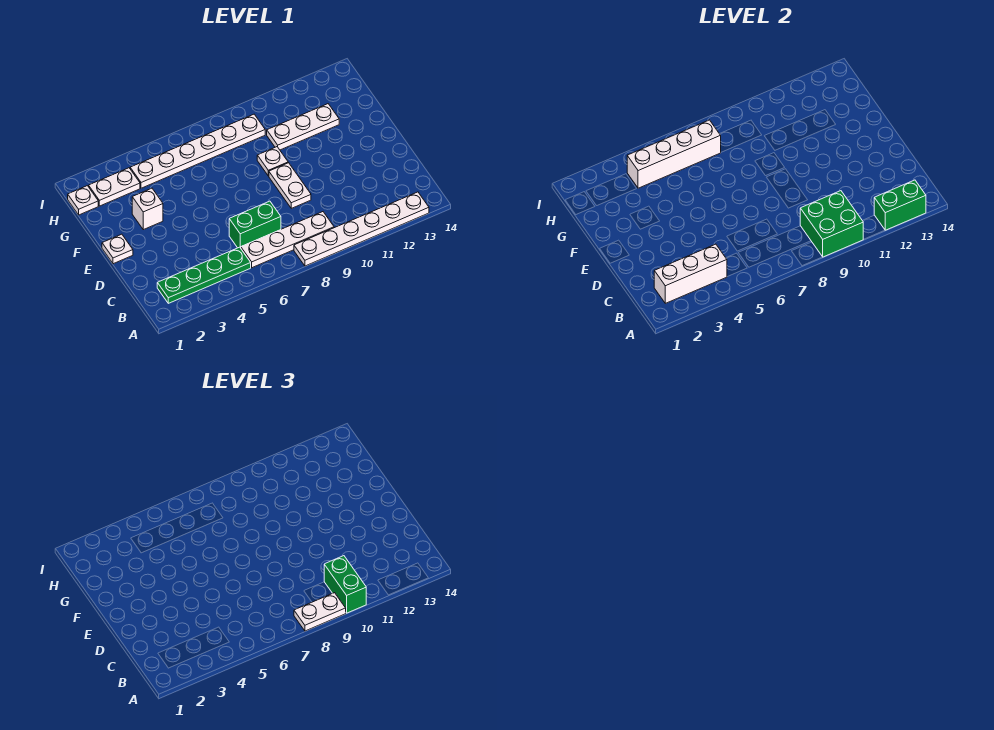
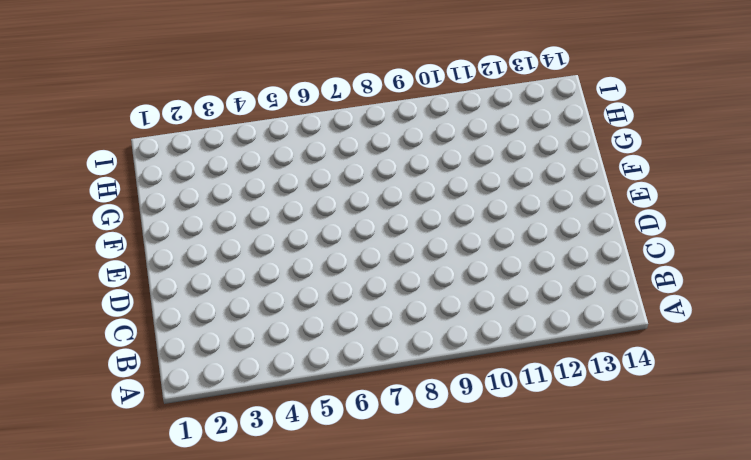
none -> white plate A8:A13 level 1
none -> green plate B2:B5 level 1
none -> white plate B6:B9 level 1

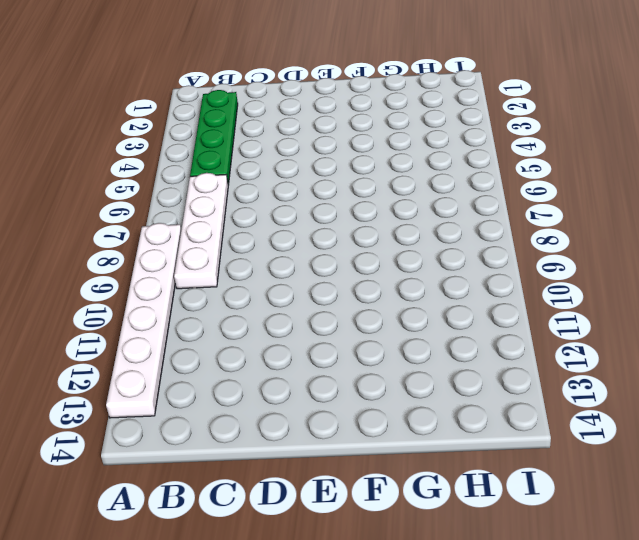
none -> green brick C6:C7 level 1
none -> white plate D9:E9 level 1
none -> white plate E1 level 1

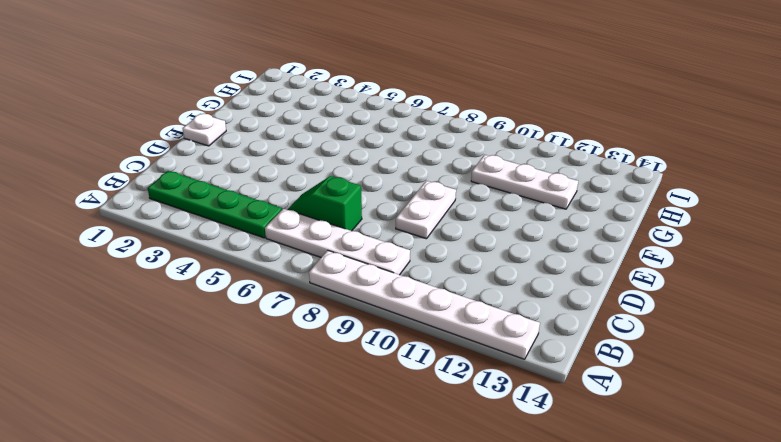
green slope C6:C7 level 1 top 7 -> green brick C6:C7 level 1
none -> white brick F3 level 1
none -> white plate F9 level 1
none -> white plate H1 level 1

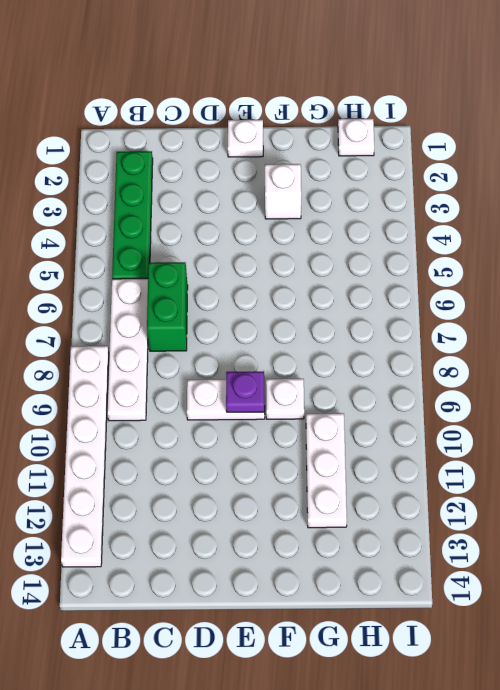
purple plate E9 level 2 -> none
none -> white plate H2:H3 level 1
none -> white plate H4:H9 level 1
none -> green brick A9:B10 level 2

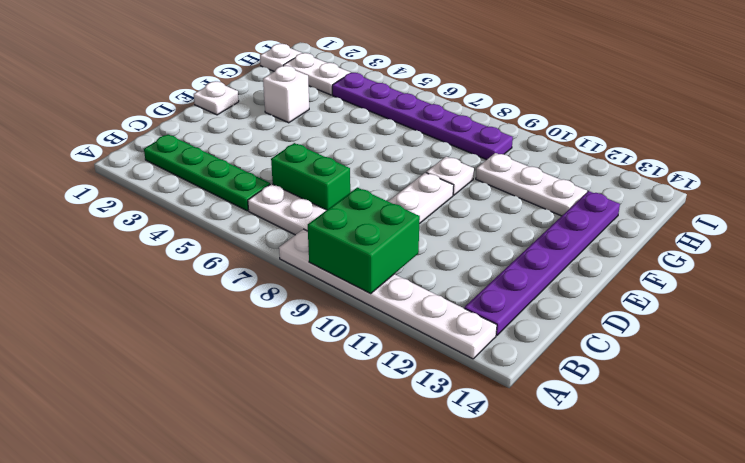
purple plate B13:G13 level 1 -> none
purple plate H4:H9 level 1 -> white plate H4:H9 level 1
none -> green brick A12:A13 level 2
none -> white brick B2:B4 level 2
none -> white brick H4:H7 level 2

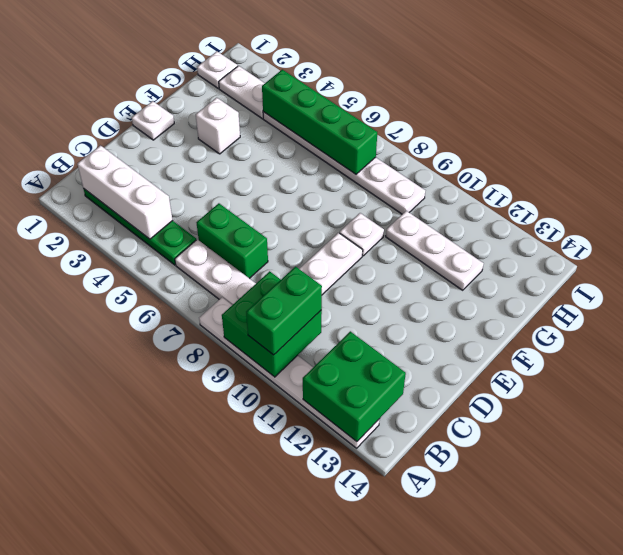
green brick A12:B13 level 2 -> green brick A12:A13 level 2
green brick H4:H7 level 2 -> white brick H4:H7 level 2
none -> white plate A8:A9 level 3

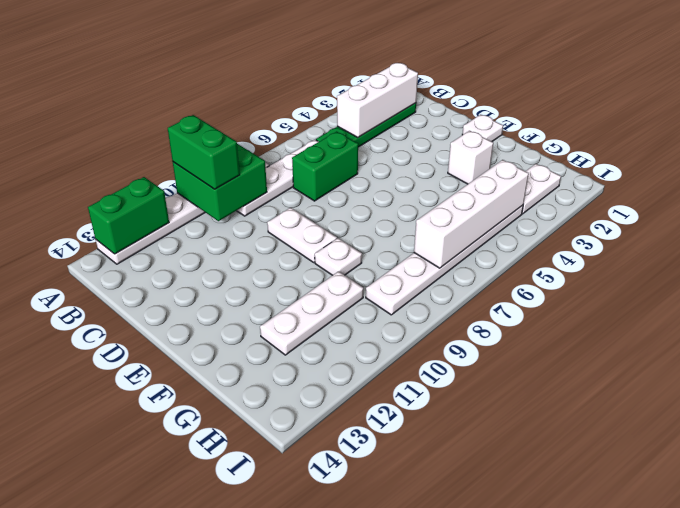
none -> white plate H1 level 1
none -> white plate A8:A9 level 3

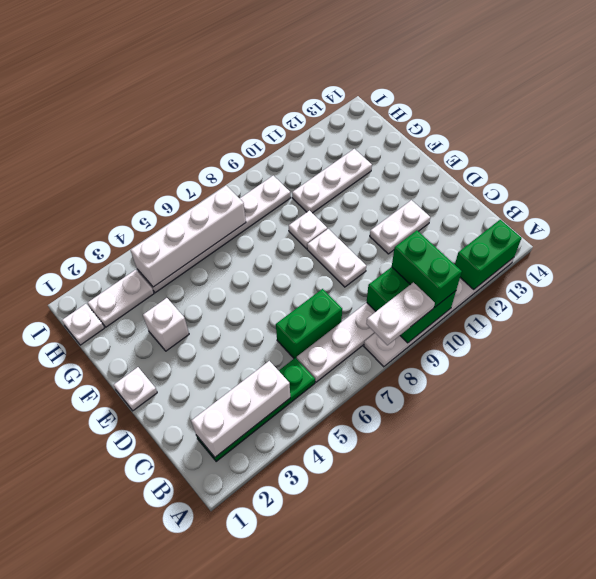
white plate D11:D12 level 1 -> none

